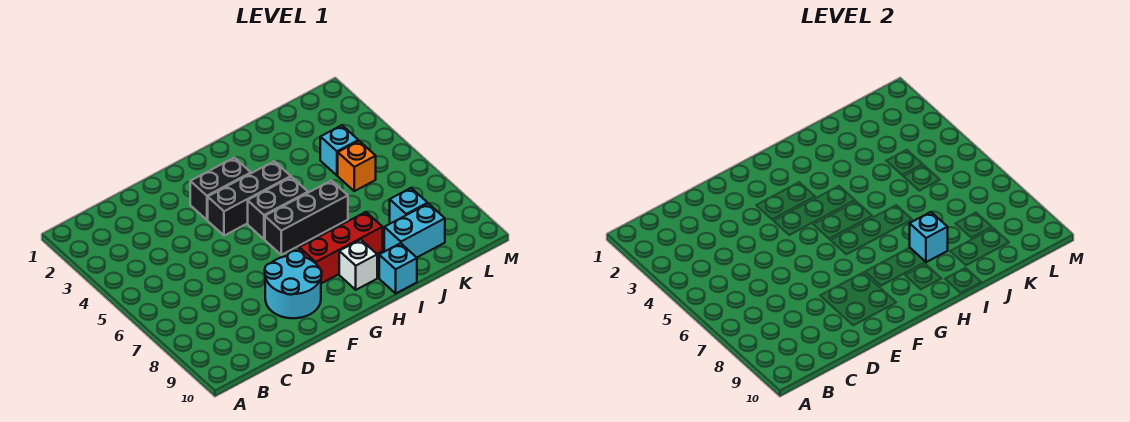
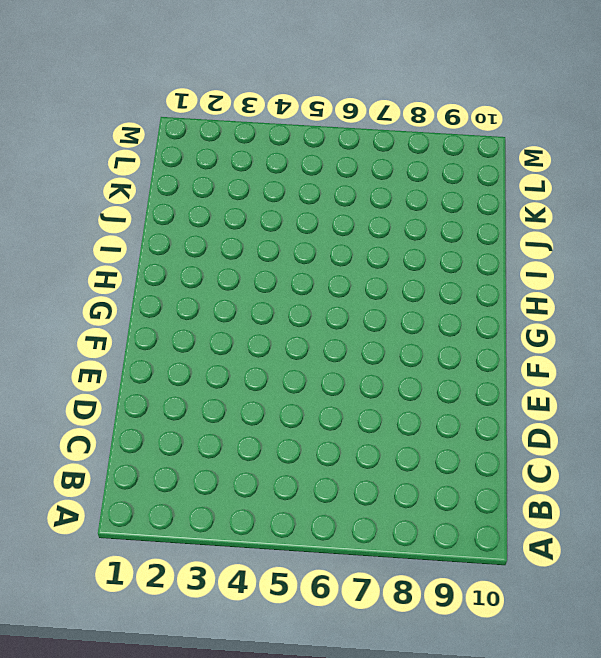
none -> cyan round brick E8:F9 level 1
none -> black brick F3:G3 level 1
none -> black brick F4:H4 level 1

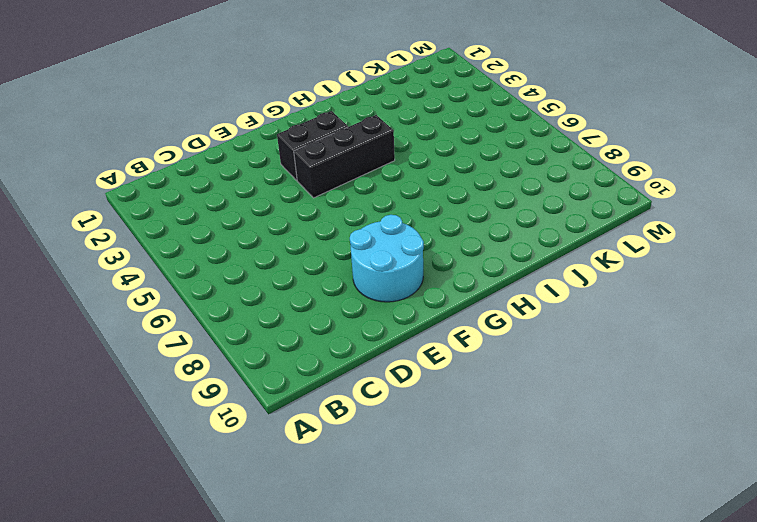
none -> black brick G5:H5 level 1
none -> black brick G6:I6 level 1
none -> red brick G8:I8 level 1

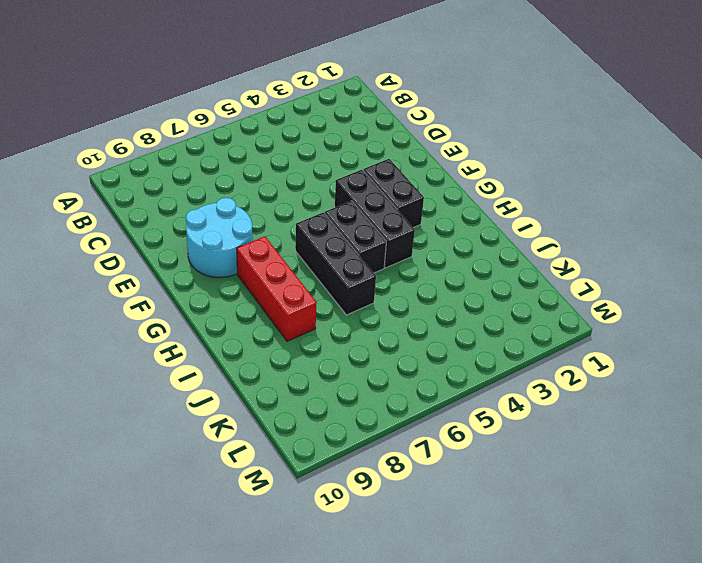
none -> white brick H9 level 1
none -> cyan brick I10 level 1
none -> cyan brick J9:K9 level 1

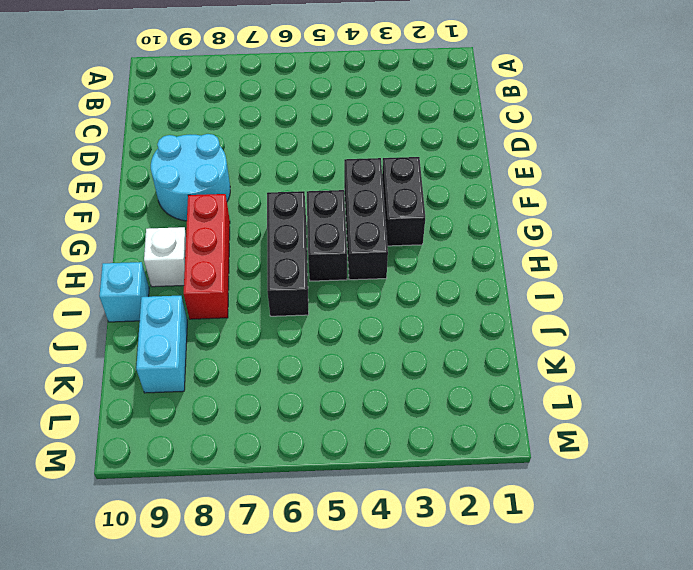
none -> cyan brick K4 level 1
none -> orange brick K5 level 1
none -> cyan brick K8 level 1

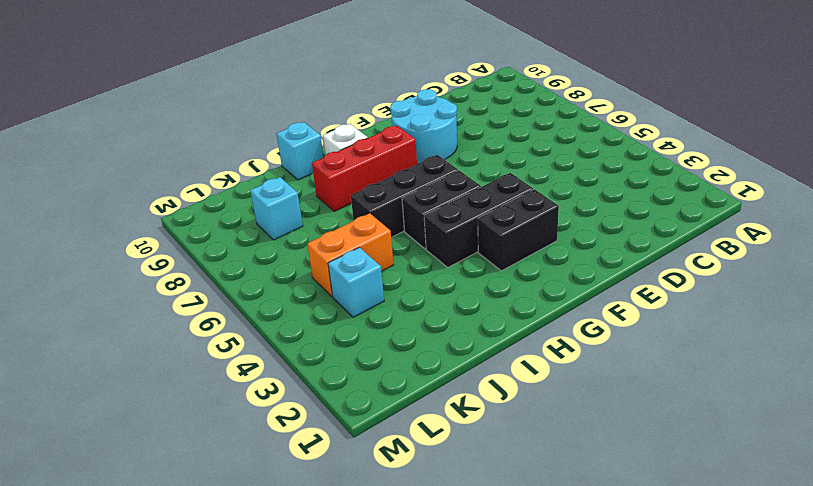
orange brick J5:K5 level 1 -> orange brick K5 level 1
none -> cyan brick J9:K9 level 1
none -> cyan brick I8 level 2

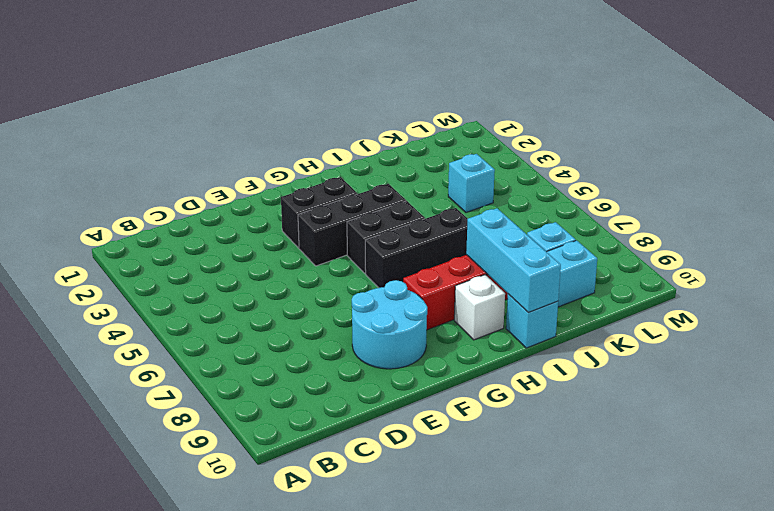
cyan brick I8:I10 level 2 -> cyan brick I8 level 2
none -> orange brick K5 level 1

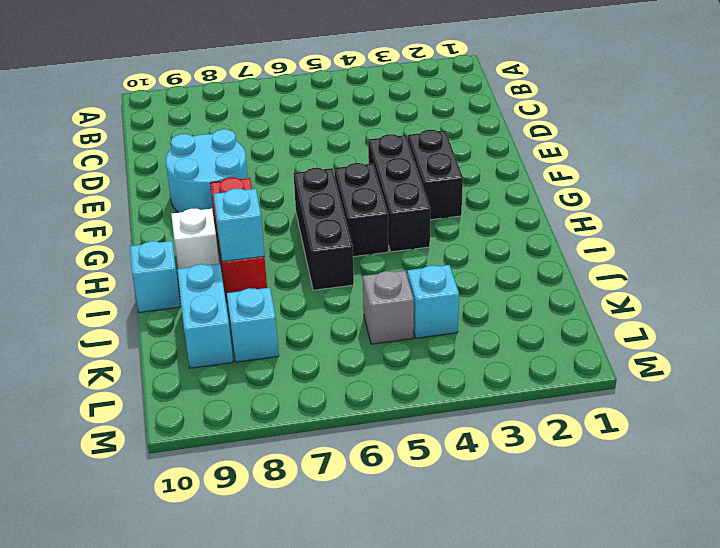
grey brick K5 level 1 -> orange brick K5 level 1

